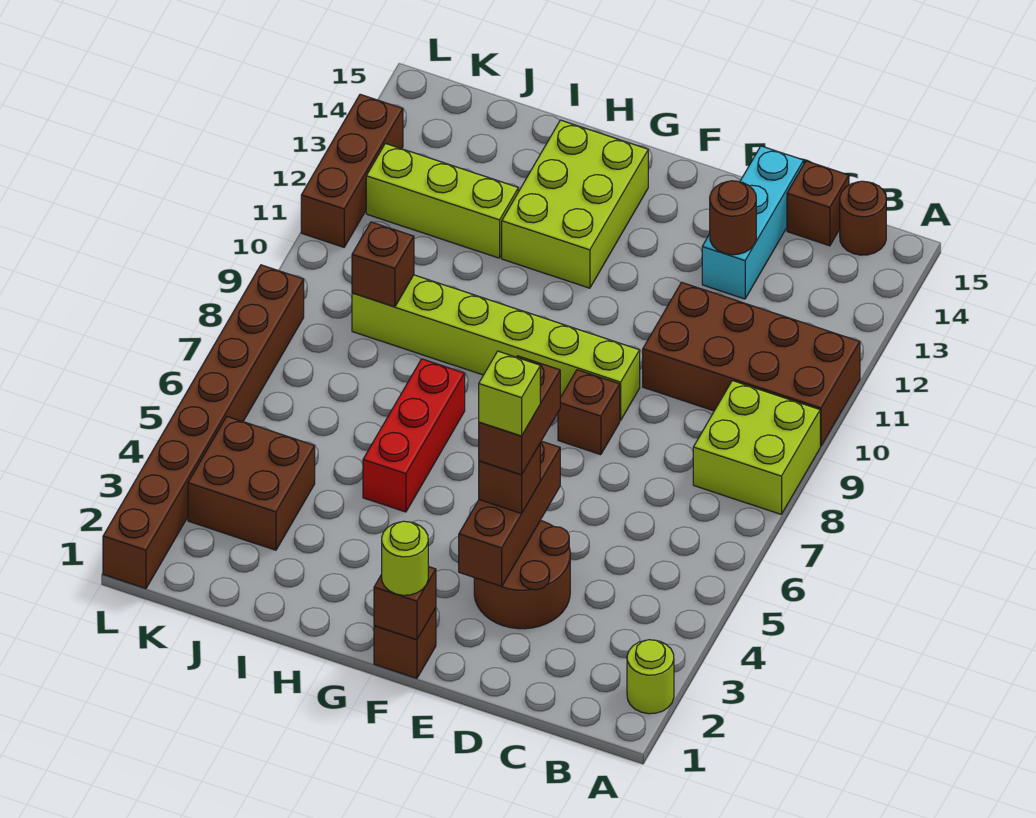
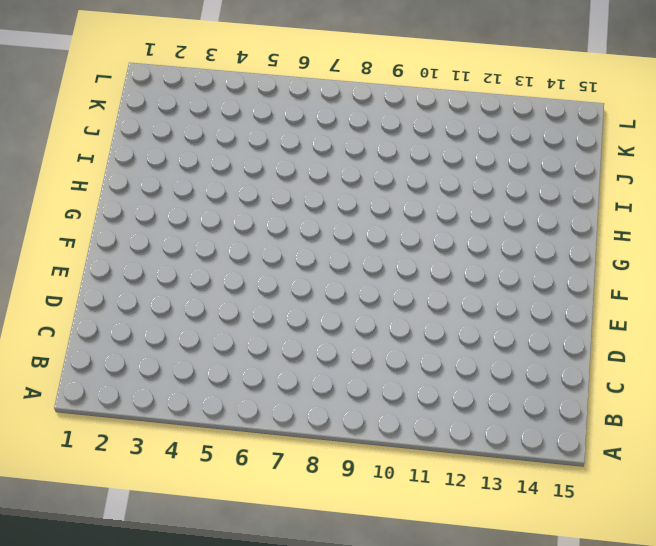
none -> lime round brick A2 level 1
none -> lime brick A8:B9 level 1
none -> brown brick A10:D11 level 1

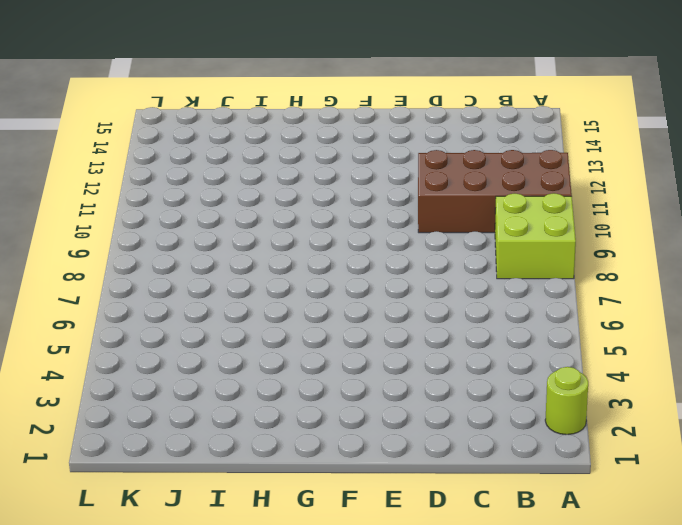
none -> brown round brick B15 level 1
none -> brown brick C15 level 1
none -> brown round brick D3:E4 level 1

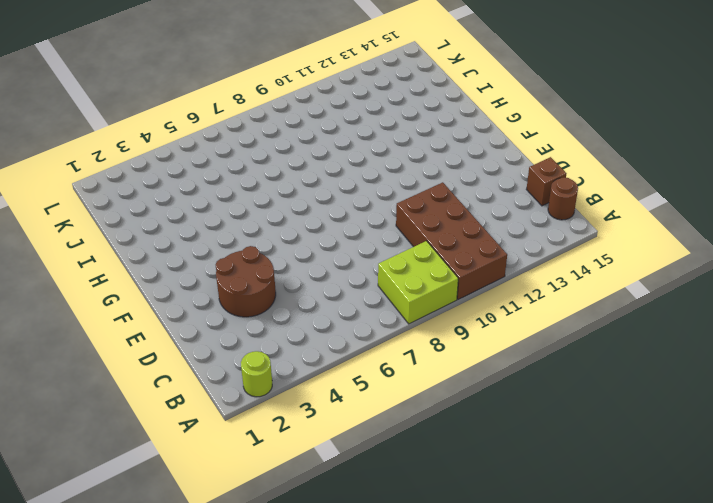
none -> cyan brick D13:D15 level 1
none -> brown brick E8 level 1
none -> lime brick E9:J9 level 1

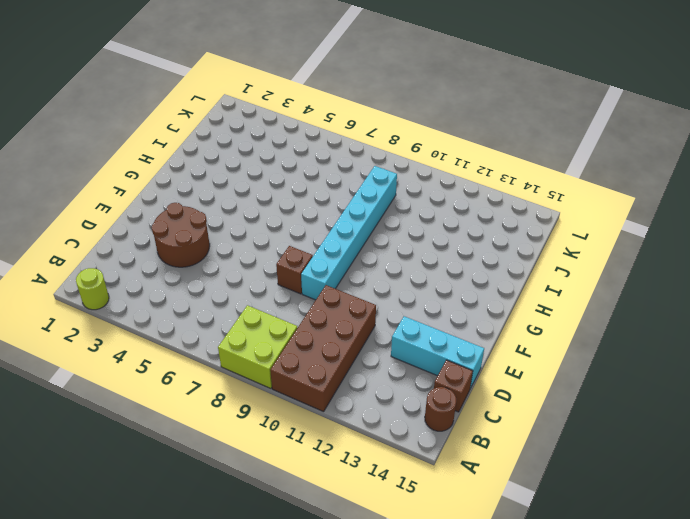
cyan brick E9:J9 level 1 -> lime brick E9:J9 level 1
none -> brown brick F1 level 1
none -> lime brick G12:H14 level 1
none -> red brick H5:H7 level 1

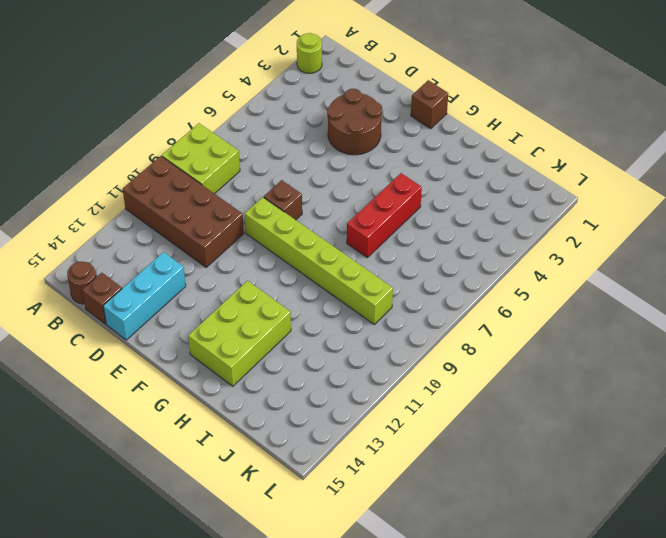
none -> lime brick I12:K12 level 1
none -> brown brick J3:K4 level 1
none -> brown brick L1:L8 level 1

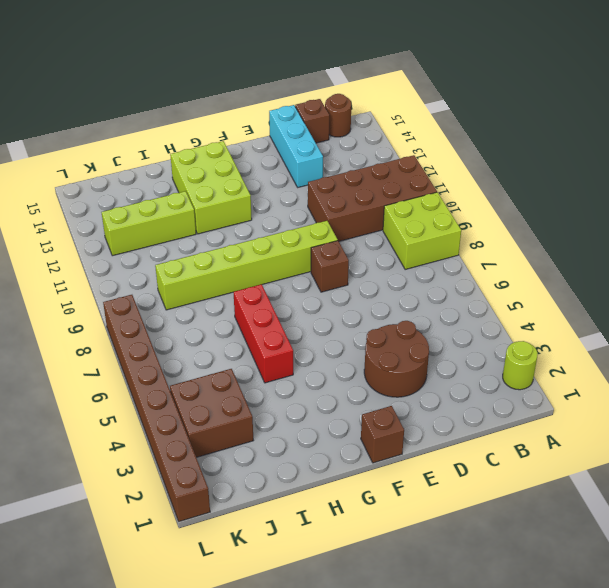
none -> brown brick L11:L13 level 1
none -> brown round brick D13 level 2
none -> brown brick E3:E5 level 2

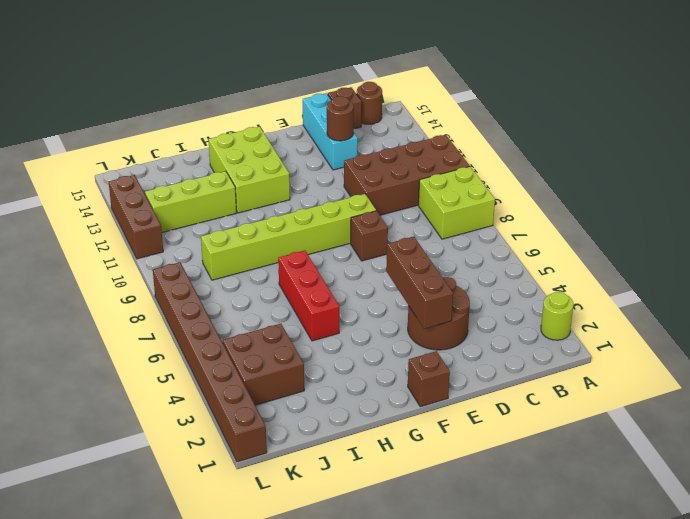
none -> brown brick F1 level 2
none -> brown brick J9 level 2
none -> brown brick E4 level 3

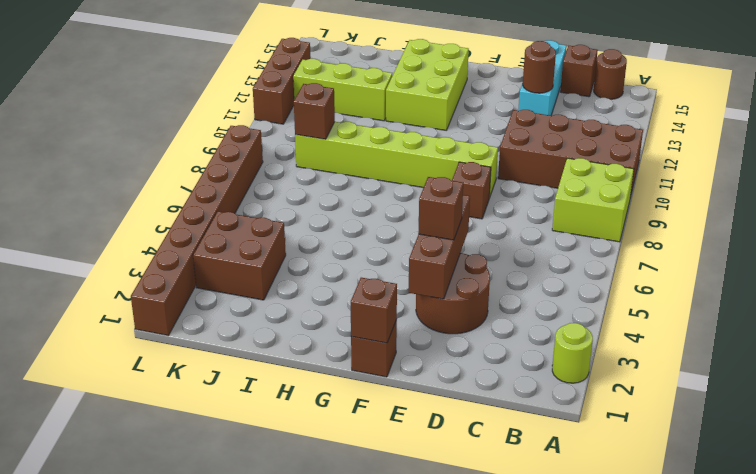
none -> red brick H5:H7 level 1
none -> lime round brick F1 level 3
none -> brown brick E4:E5 level 4

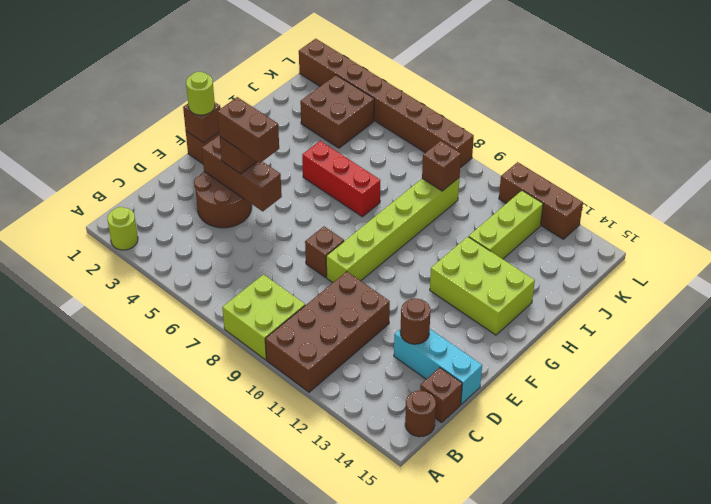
none -> lime brick E4 level 5

